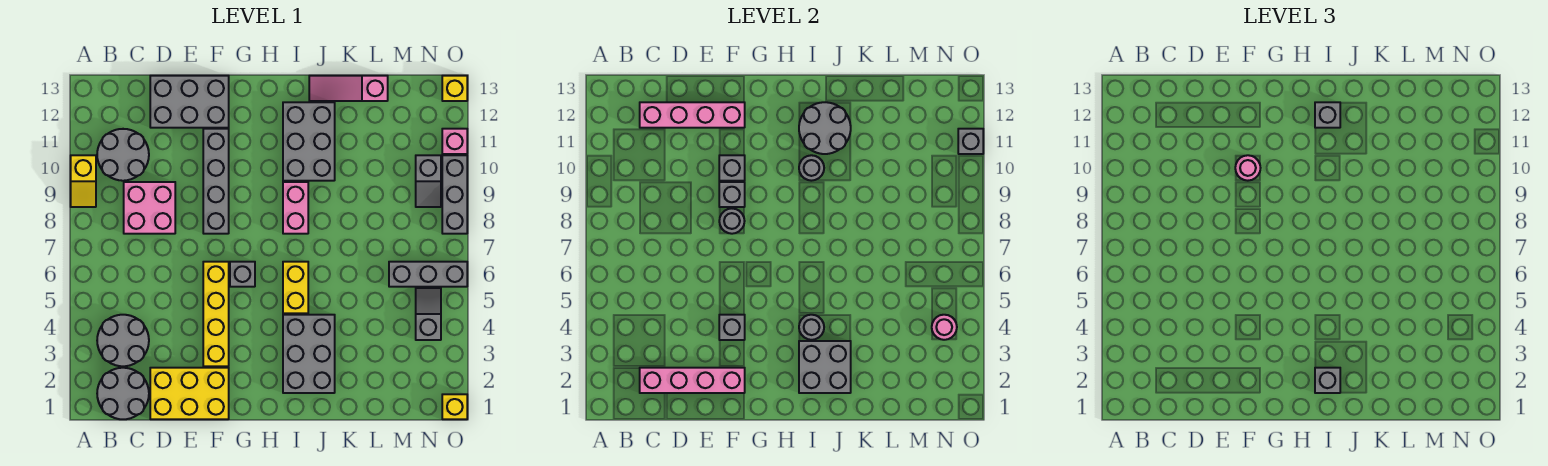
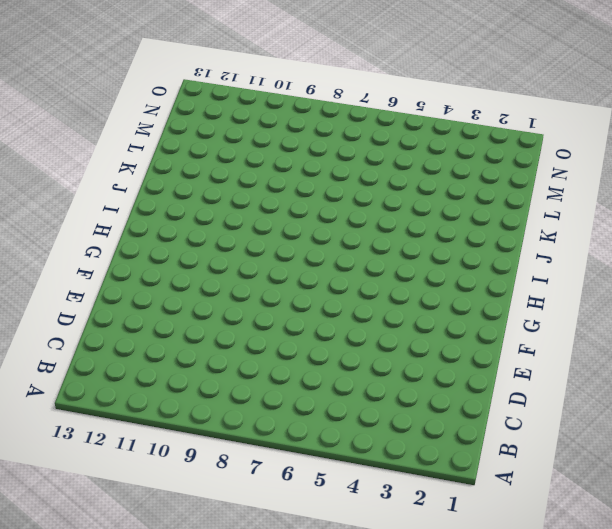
none -> yellow slope A9:A10 level 1 top 10
none -> grey round brick B1:C2 level 1
none -> grey round brick B3:C4 level 1
none -> grey round brick B10:C11 level 1

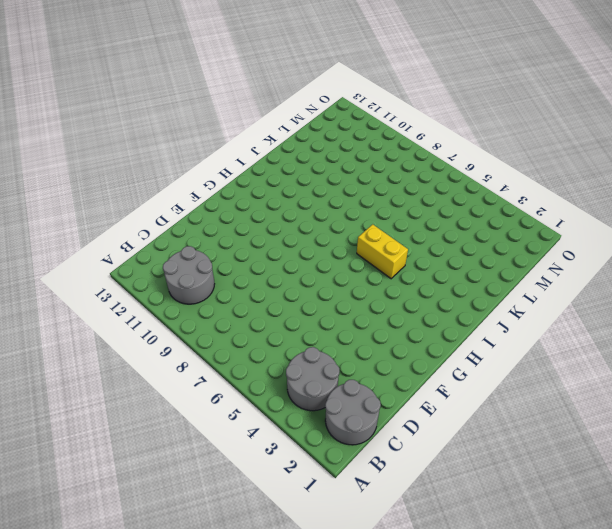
none -> yellow slope A9:A10 level 1 top 10
none -> pink brick C8:D9 level 1
none -> yellow brick D1:F2 level 1
none -> grey brick D12:F13 level 1

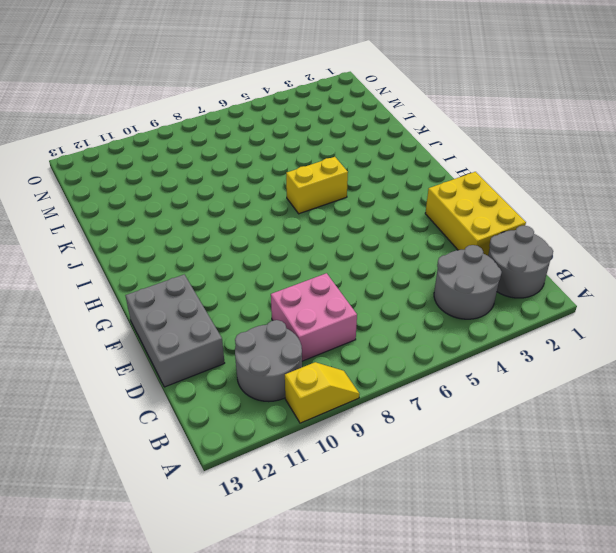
none -> yellow brick F3:F6 level 1
none -> grey brick F8:F11 level 1
none -> grey brick G6 level 1
none -> grey brick I2:J4 level 1

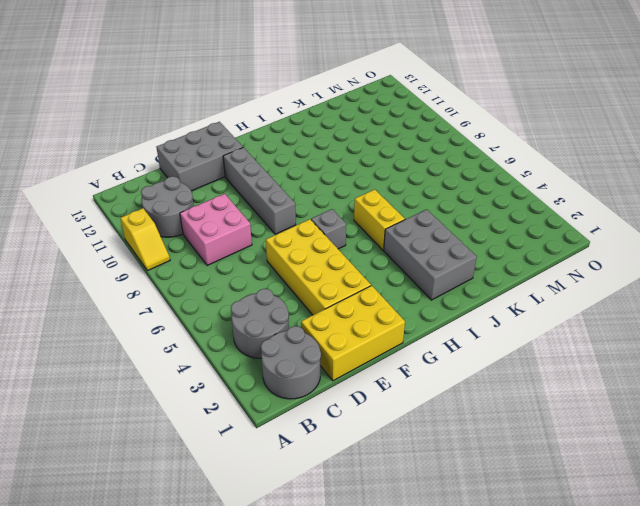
yellow brick E3:F6 level 1 -> yellow brick F3:F6 level 1
none -> pink brick I8:I9 level 1
none -> grey brick I10:J12 level 1
none -> pink slope J13:L13 level 1 top L
none -> grey brick M6:O6 level 1

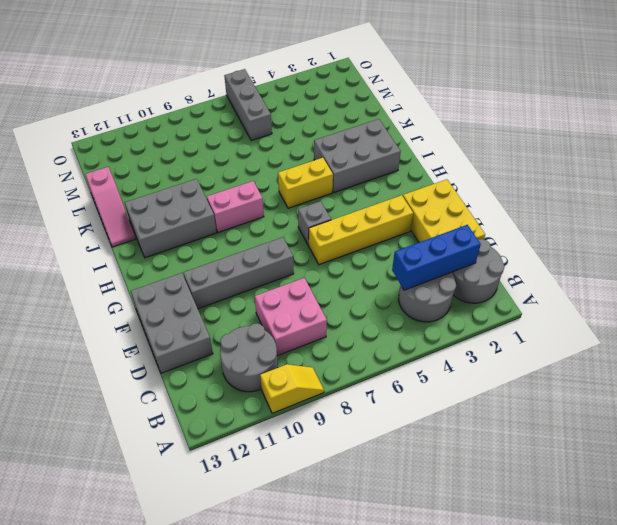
blue brick C2:C4 level 2 -> pink brick C2:F2 level 2
none -> grey slope N4:N5 level 1 top 4
none -> grey slope N9:N10 level 1 top 10
none -> yellow brick O1 level 1
none -> grey brick O8:O10 level 1

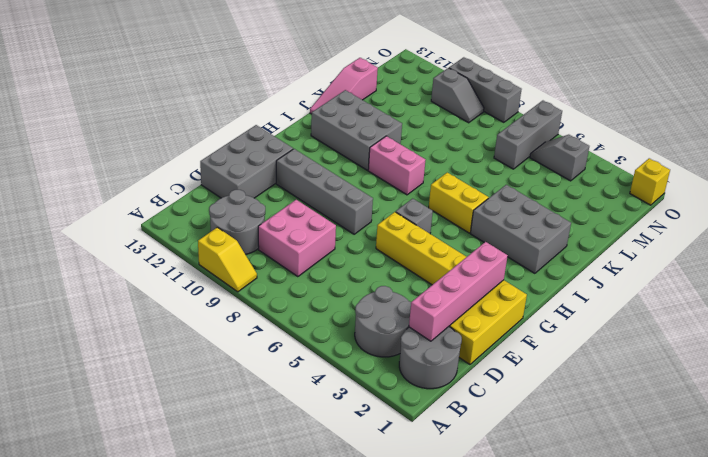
none -> pink brick O11 level 1
none -> yellow brick O13 level 1
none -> pink brick C12:F12 level 2
none -> grey brick F4 level 2

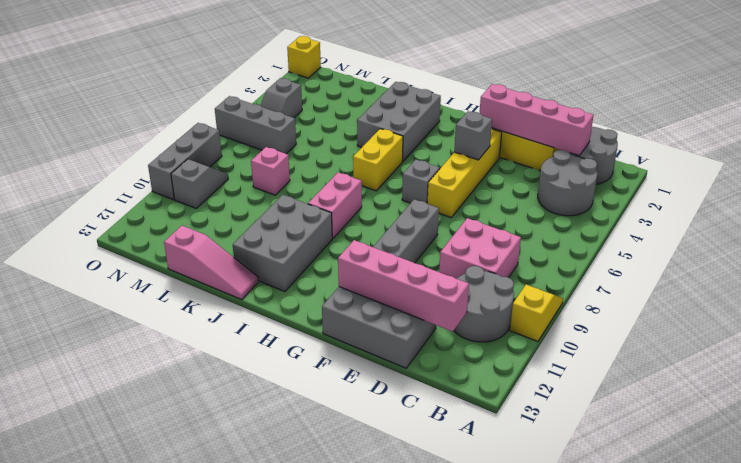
pink brick L8 level 1 -> pink brick O11 level 1
none -> yellow brick O13 level 1
none -> grey round brick F8 level 2
none -> grey brick F9 level 2
none -> grey brick F10 level 2

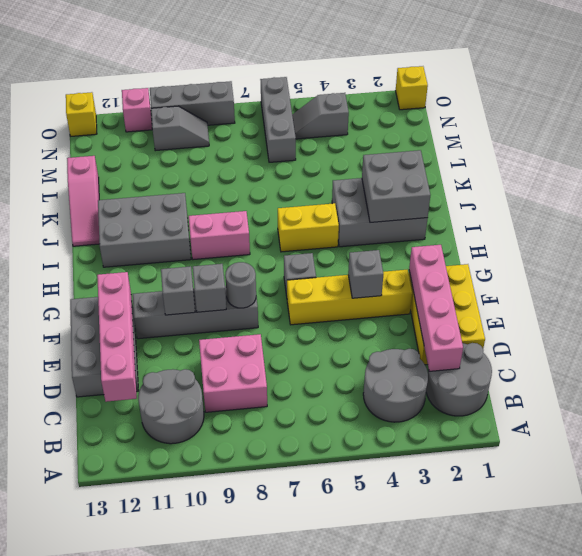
none -> yellow slope A9:A10 level 1 top 10
none -> grey round brick I4 level 2
none -> grey round brick I10 level 2
none -> grey round brick I11:J12 level 2

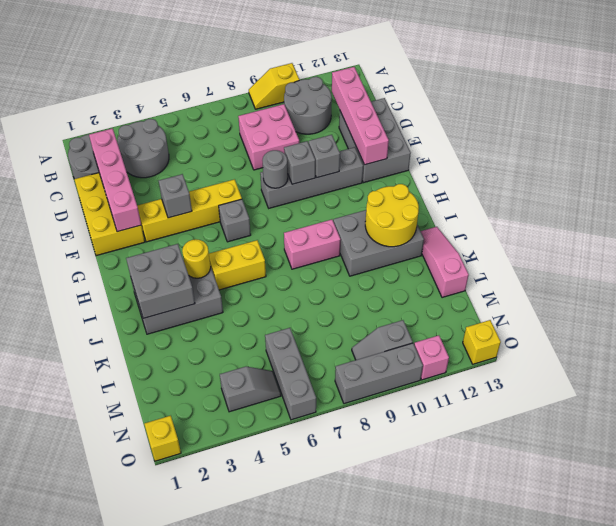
yellow round brick I4 level 2 -> grey round brick I4 level 2
yellow round brick I11:J12 level 2 -> grey round brick I11:J12 level 2
none -> grey round brick I10 level 2
none -> pink round brick N4 level 2
none -> grey brick O11 level 2
none -> pink round brick F10 level 3

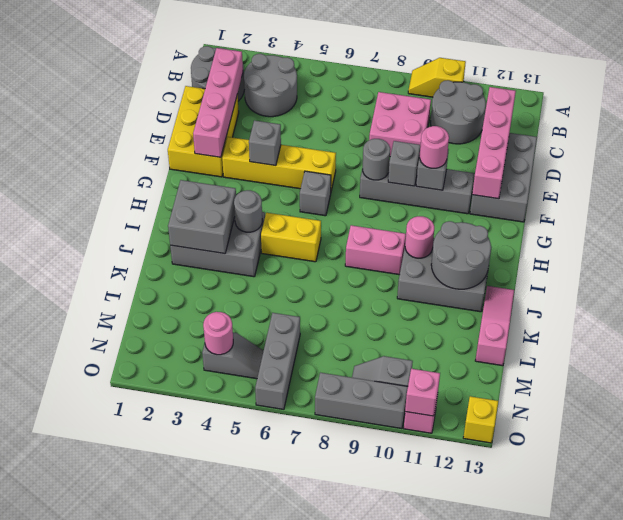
pink round brick I10 level 2 -> grey round brick I10 level 2
pink brick O11 level 2 -> grey brick O11 level 2
none -> yellow brick O1 level 1
none -> grey brick I2 level 3
none -> grey brick I12 level 3

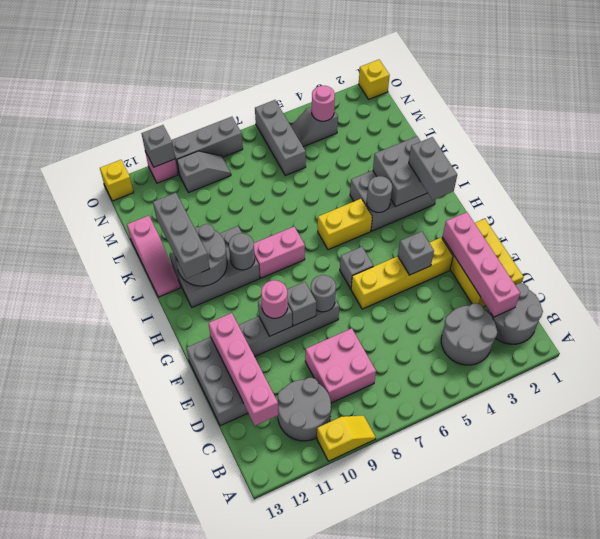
grey brick H2:I2 level 3 -> grey brick I2 level 3
grey brick I12:K12 level 3 -> grey brick I12 level 3

